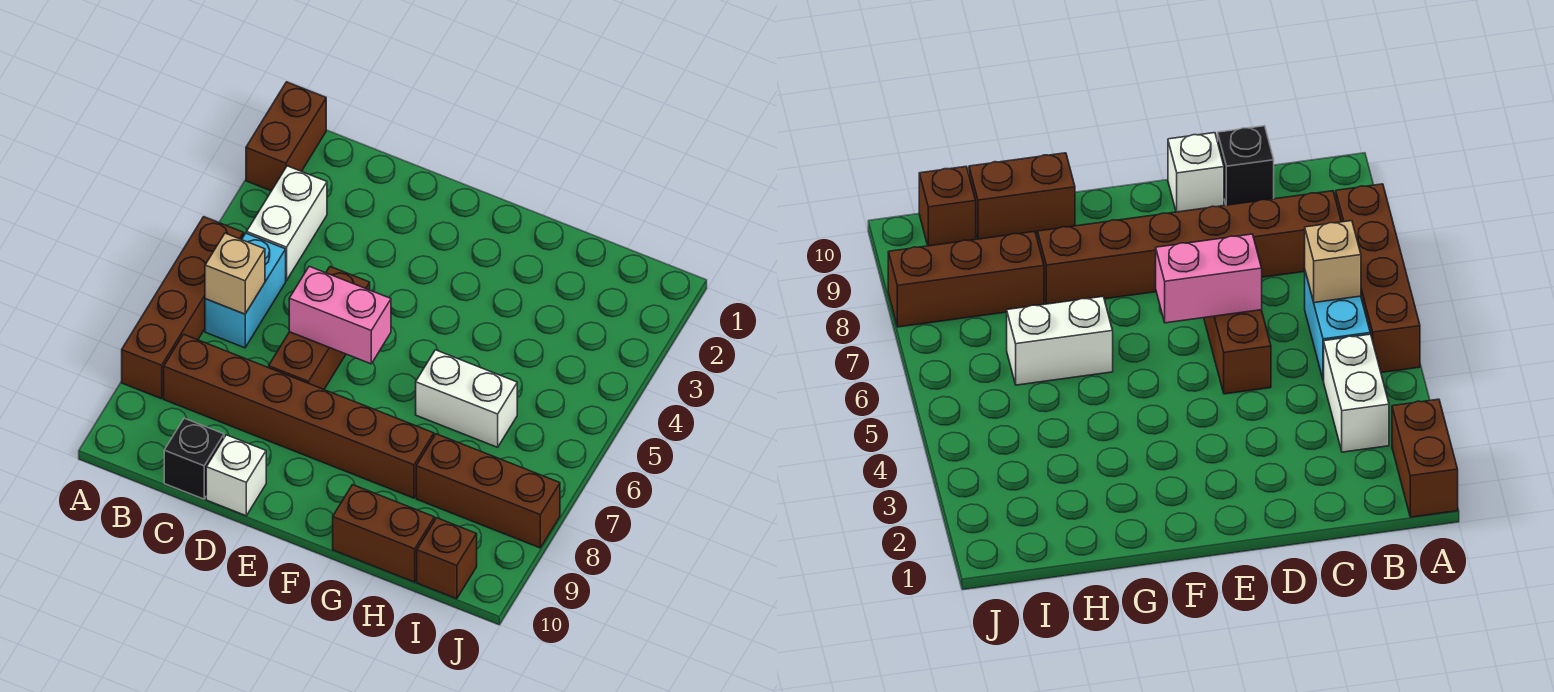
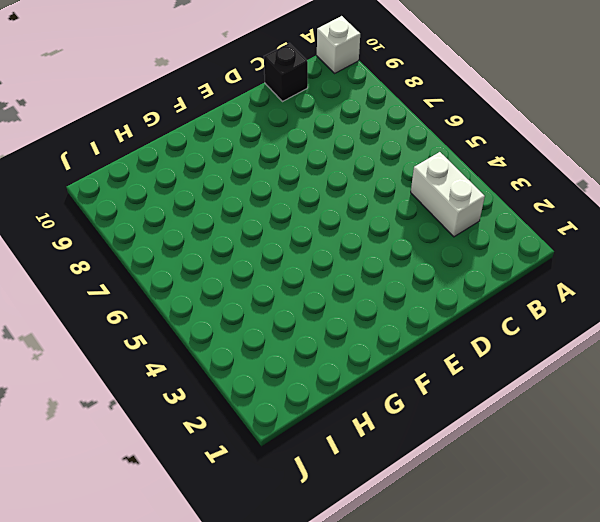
white brick A10 level 1 -> white brick D10 level 1
none -> brown brick A1:A2 level 1
none -> brown brick A5:A8 level 1
none -> cyan brick B5:B6 level 1

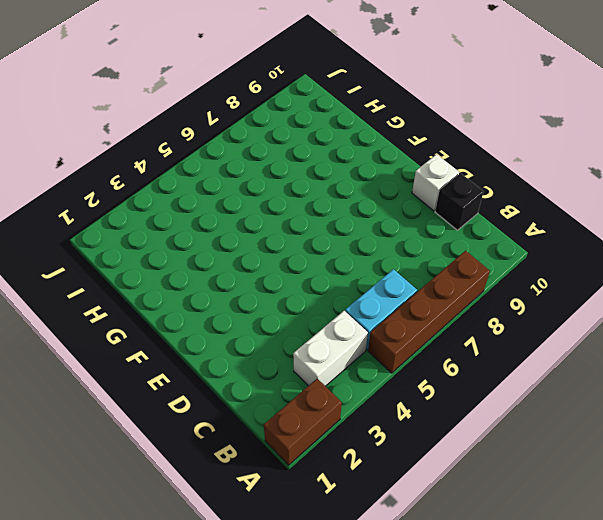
none -> brown brick B8:G8 level 1
none -> brown brick D5:D7 level 1
none -> white brick G6:H6 level 1

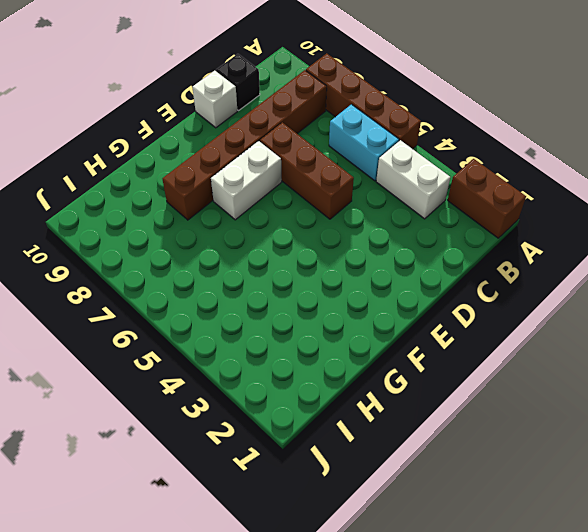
white brick E7:F7 level 1 -> white brick G6:H6 level 1
none -> brown brick G10:H10 level 1
none -> brown brick H8:J8 level 1
none -> brown brick I10 level 1

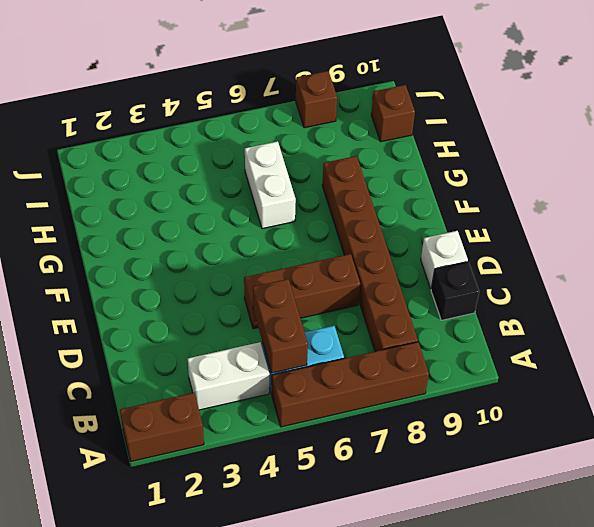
brown brick B5:C5 level 2 -> brown brick G10:H10 level 1
brown brick J8 level 1 -> brown brick H8:J8 level 1
none -> tan brick B6 level 2
none -> pink brick D6:E6 level 2

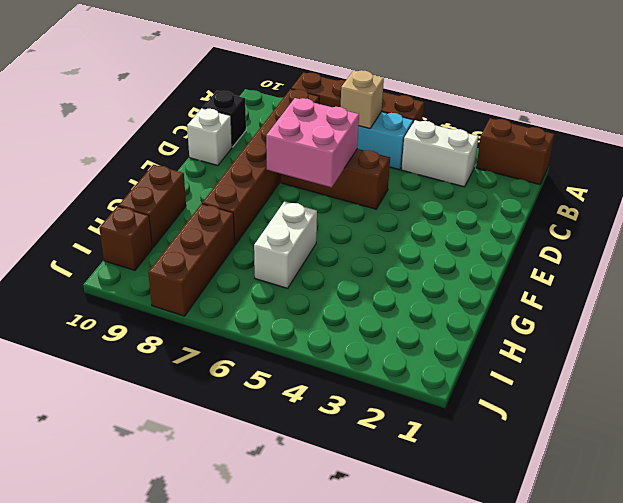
pink brick D6:E7 level 2 -> pink brick D6:E6 level 2

